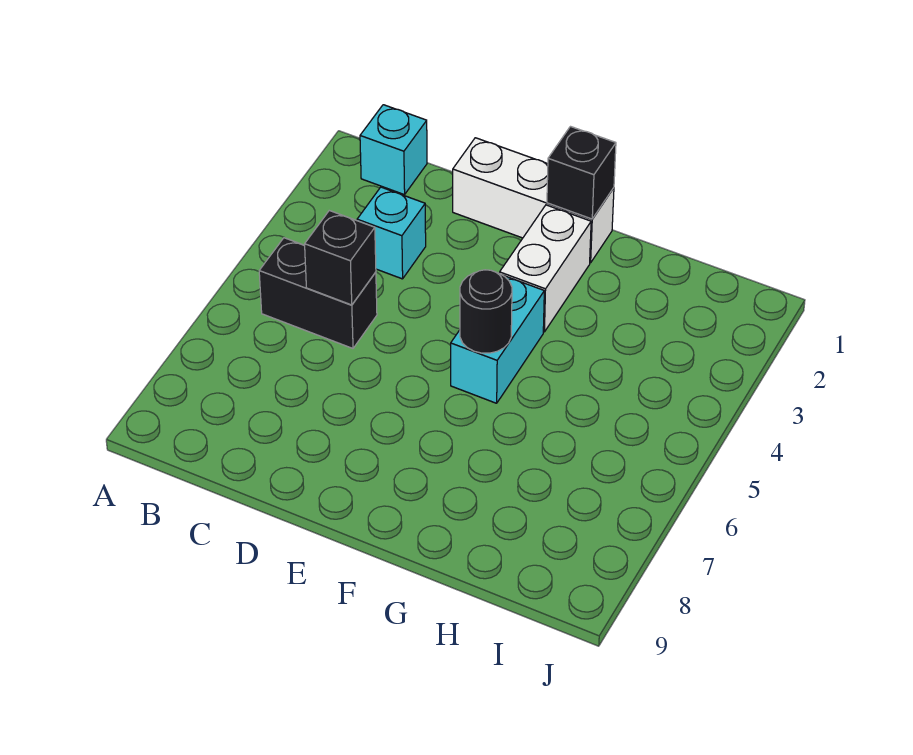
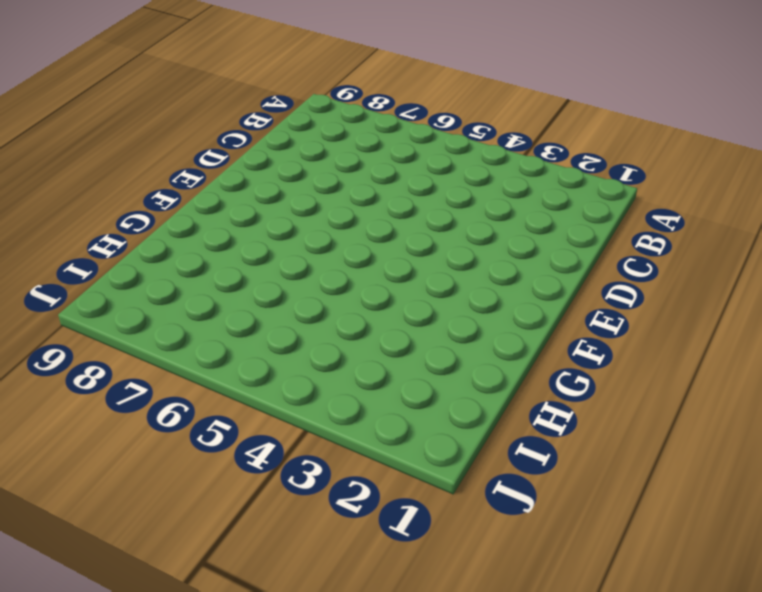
none -> cyan brick B1 level 1
none -> black brick B5:C5 level 1

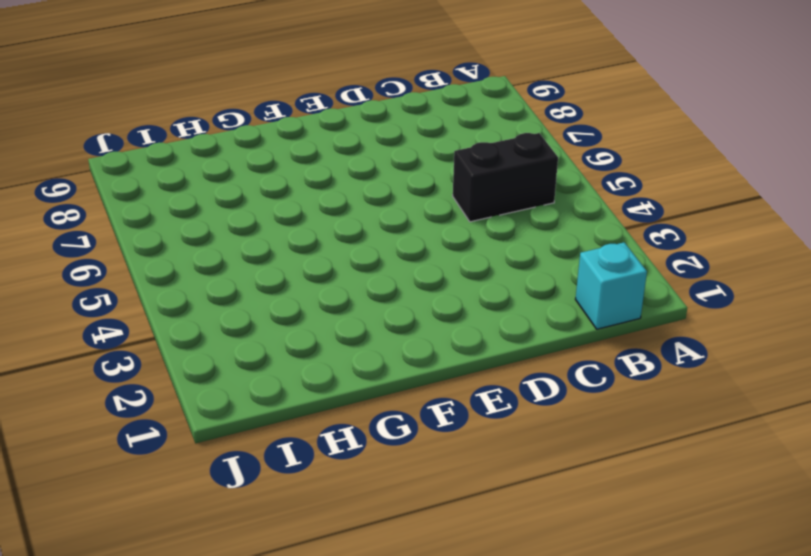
none -> cyan brick C3 level 1
none -> white brick D1:F1 level 1

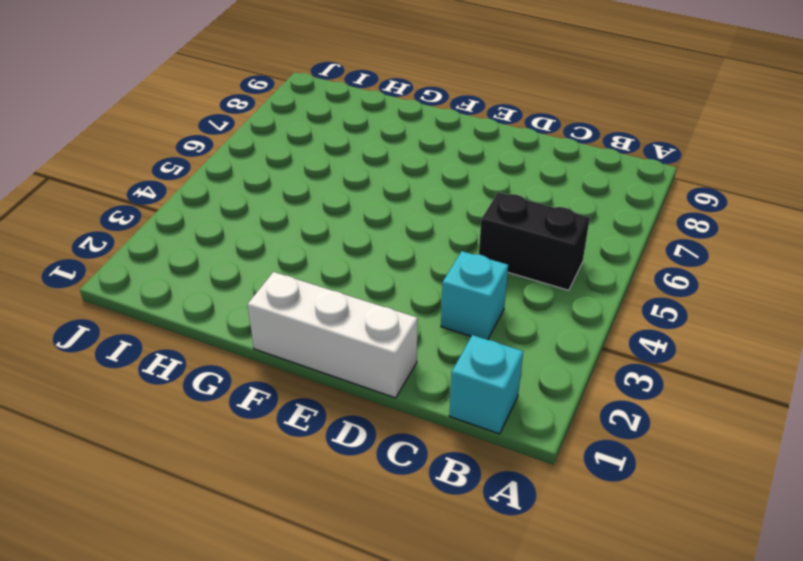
none -> white brick F2:F3 level 1
none -> cyan brick F4:F5 level 1

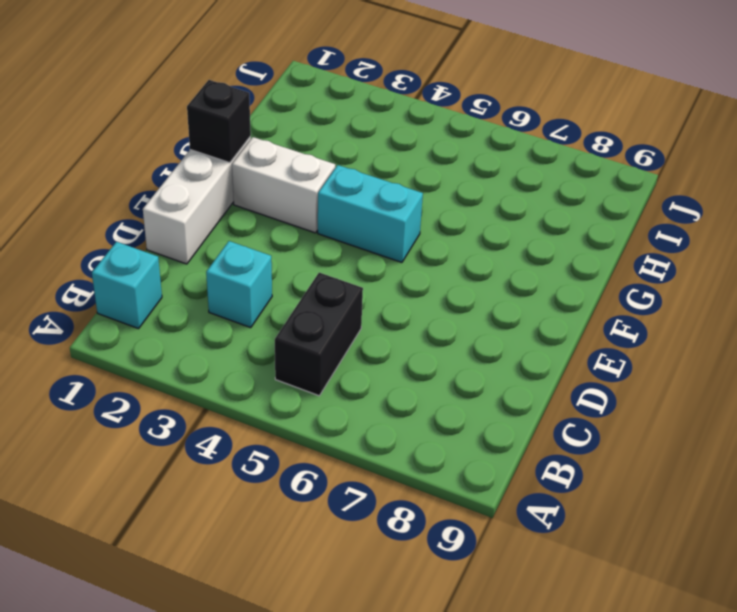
none -> black brick C5 level 2
none -> black round brick F5 level 2

